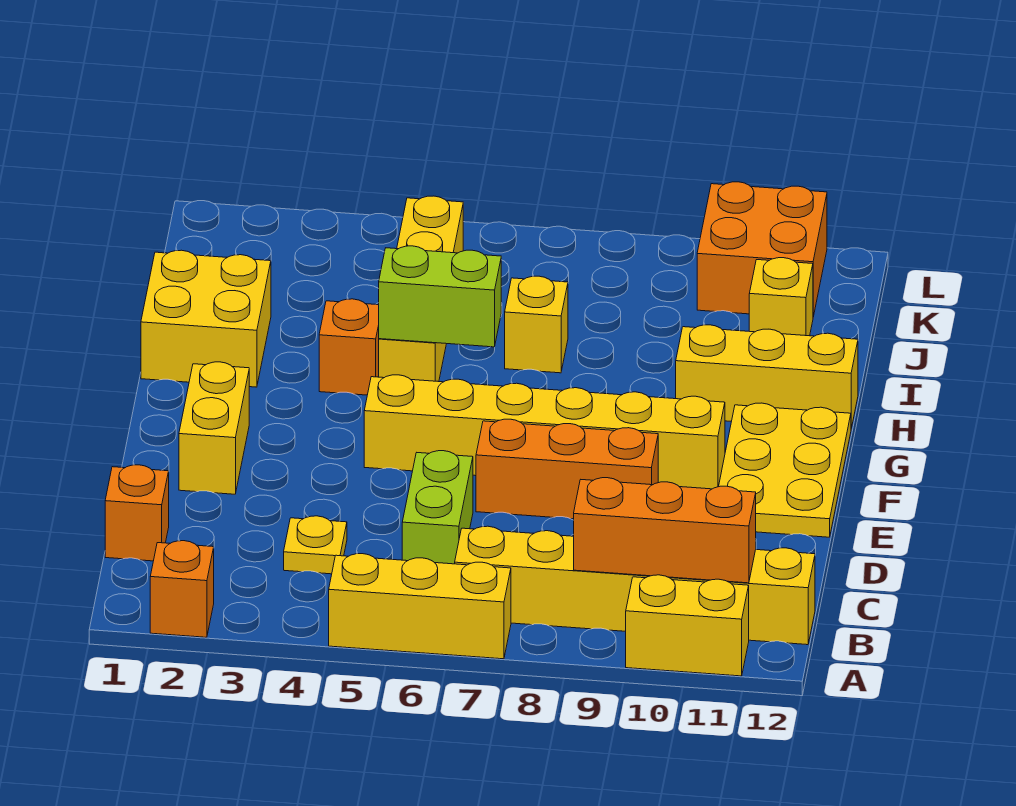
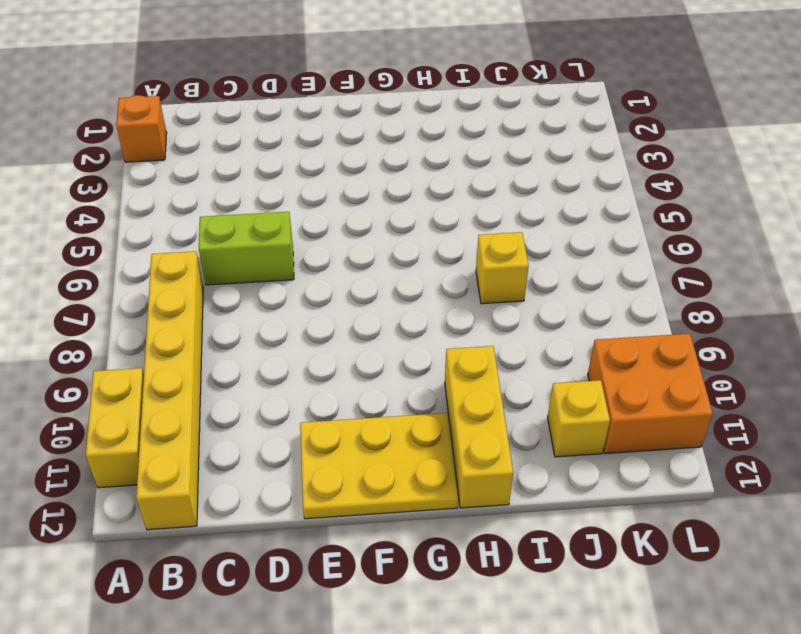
none -> yellow brick A5:A7 level 1
none -> orange brick C1 level 1
none -> yellow plate C4 level 1

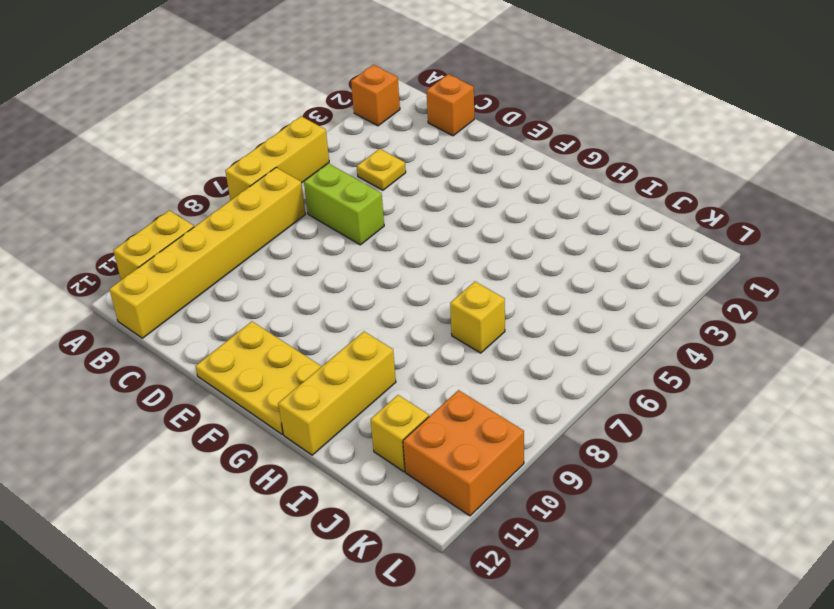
none -> yellow brick E2:F2 level 1
none -> orange brick E7:E9 level 1
none -> yellow brick F5:F10 level 1

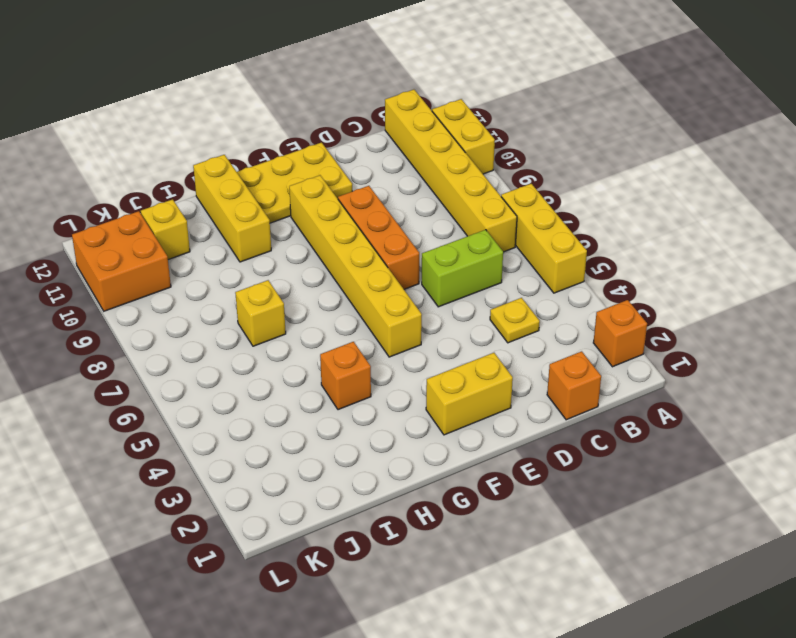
none -> yellow brick H1:I2 level 1
none -> yellow brick H5:K5 level 1
none -> orange brick B9:B11 level 2

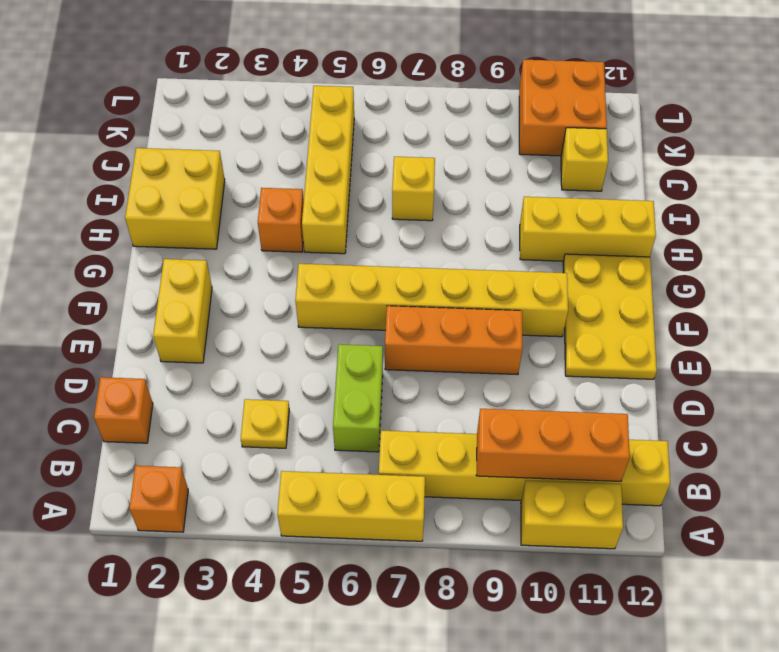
none -> lime brick H5:H6 level 2

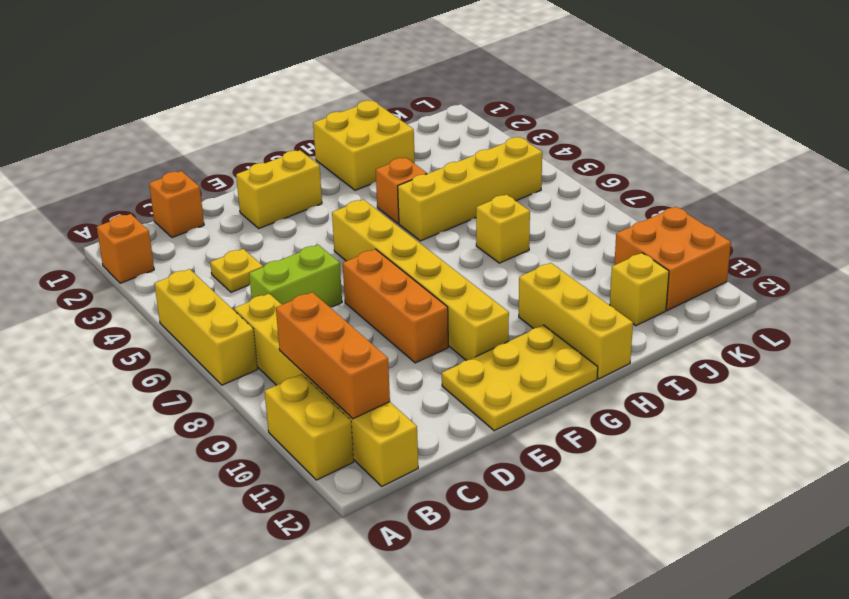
none -> lime brick H5:H6 level 2

